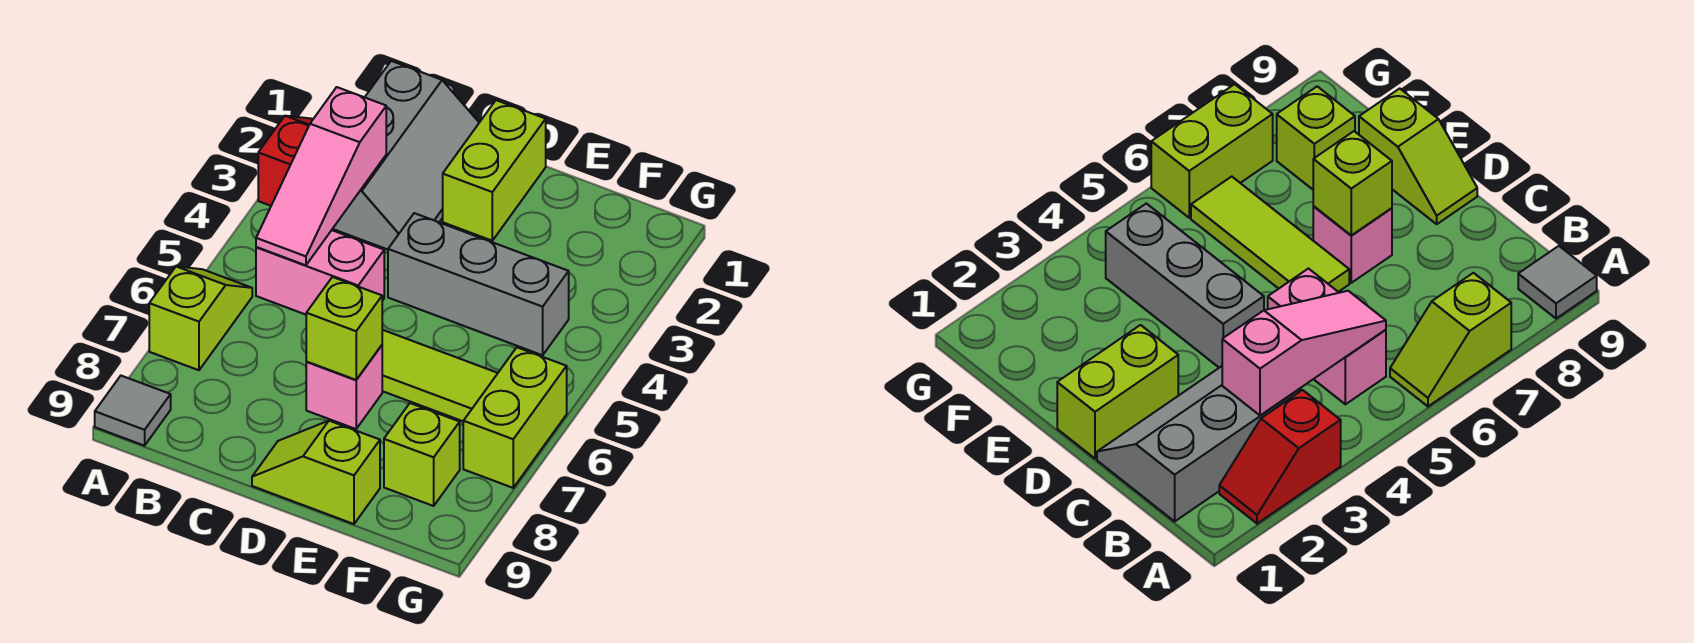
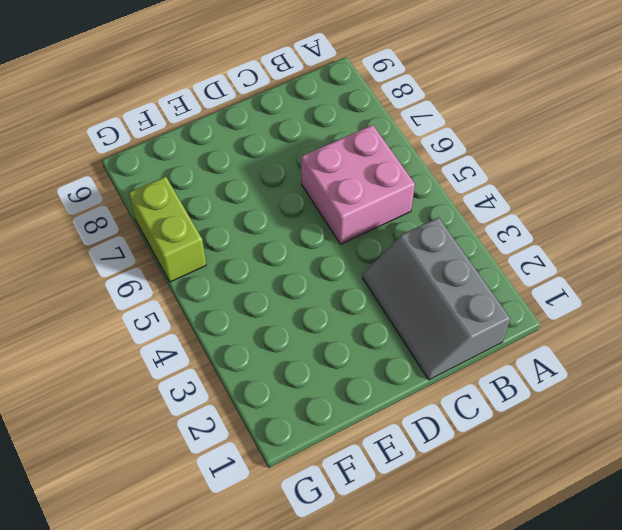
pink brick B5:C6 level 1 -> pink brick B5:C5 level 1
none -> red slope A2:A3 level 1 top 3
none -> lime slope A6:A7 level 1 top 7
none -> grey tile A9 level 1

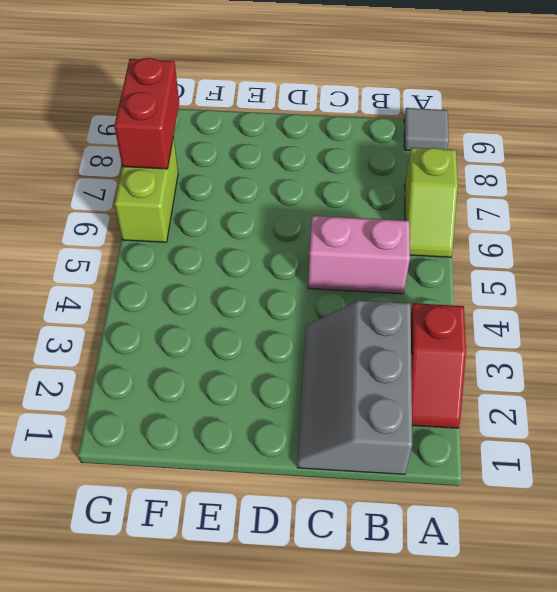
red brick G7:G8 level 2 -> none
none -> lime brick D1:D2 level 1
none -> grey brick D4:F4 level 1
none -> lime tile D6:F6 level 1

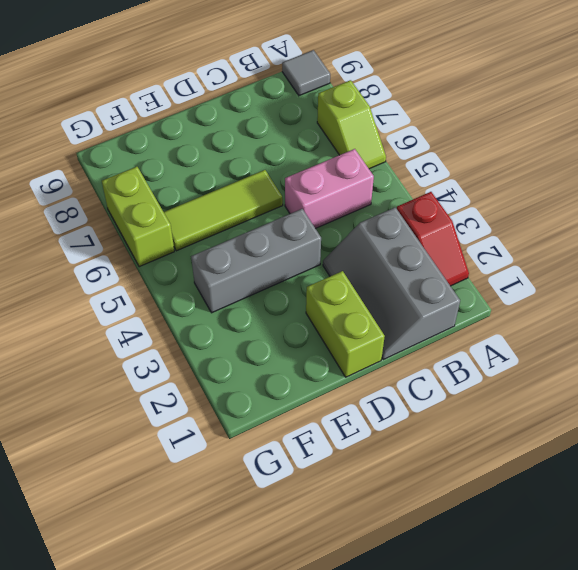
none -> pink brick D7 level 1
none -> lime slope D9:E9 level 1 top E
none -> lime brick F8 level 1

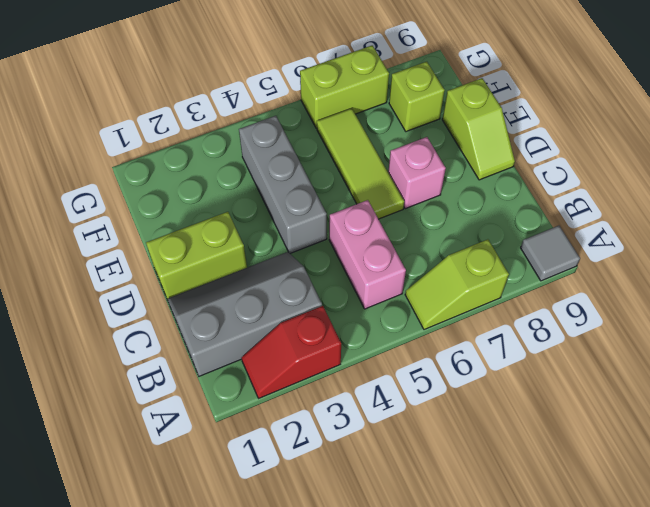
none -> pink slope B3:B5 level 2 top 3
none -> lime brick D7 level 2

